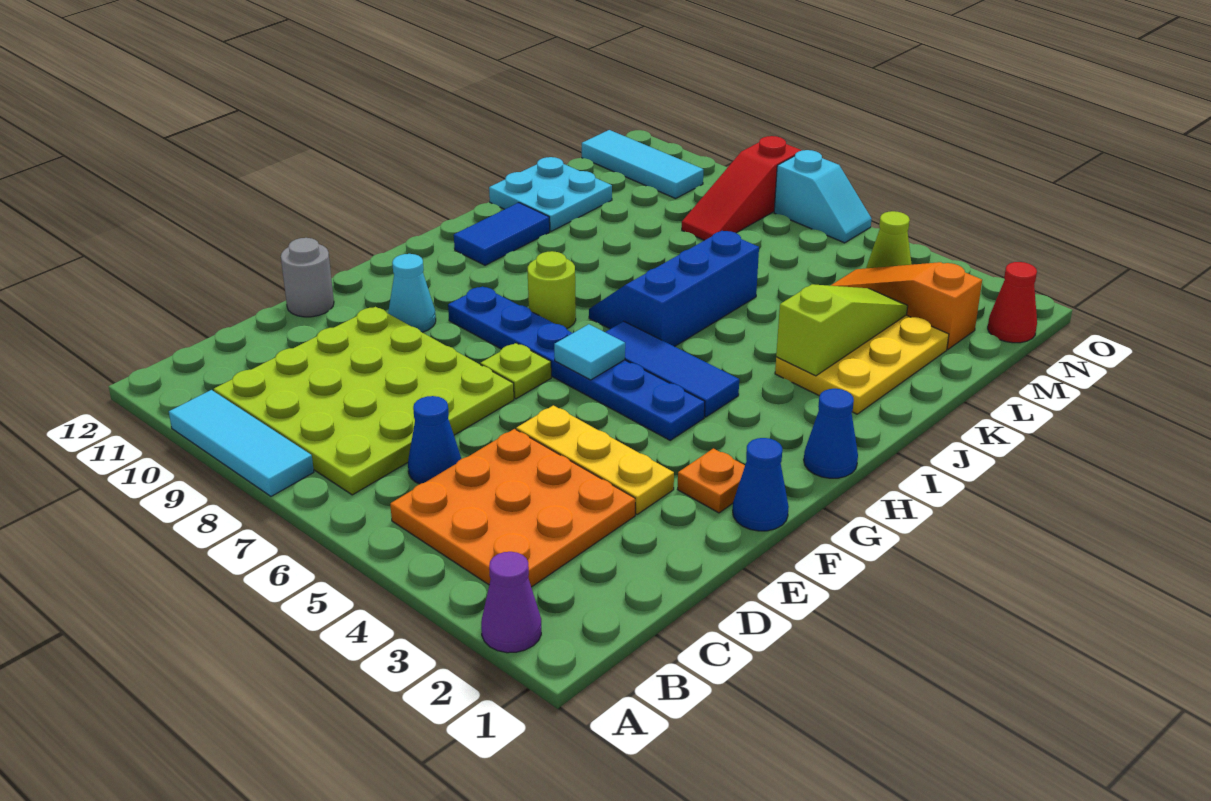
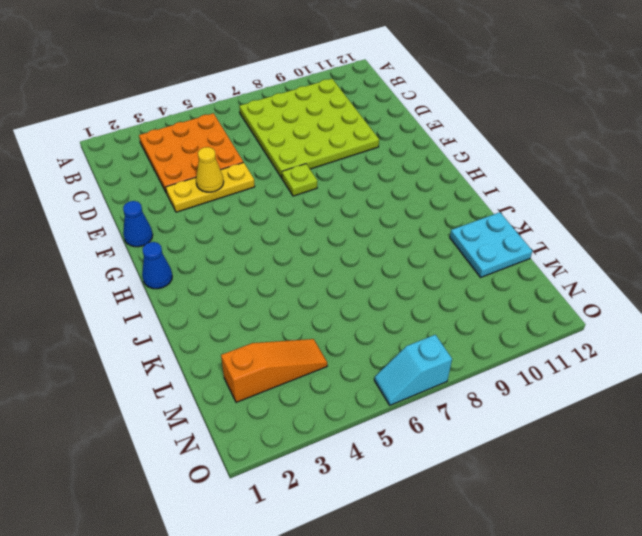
yellow cone E4 level 2 -> none
none -> purple cone A2 level 1
none -> cyan tile A8:A10 level 1
none -> blue cone C6 level 1

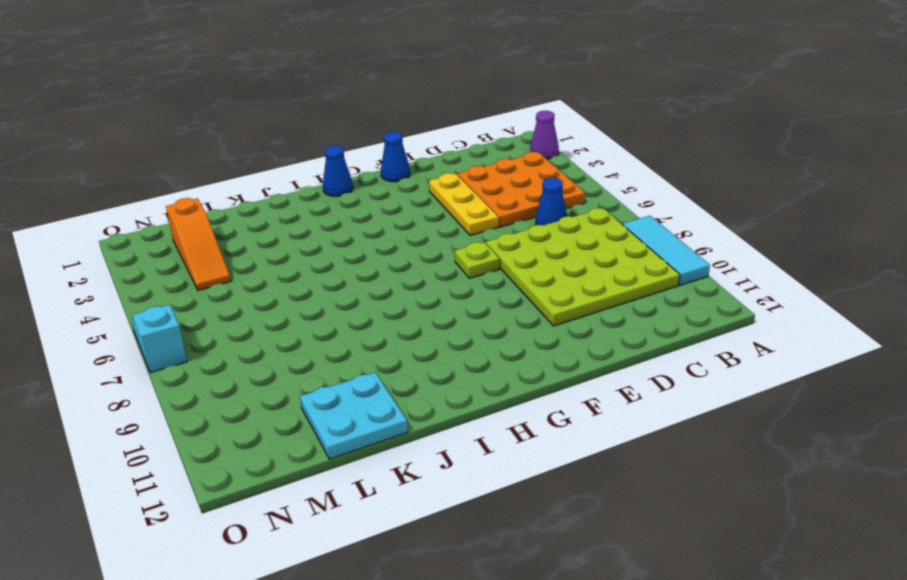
none -> grey round brick E12 level 1
none -> orange plate F2 level 1
none -> cyan cone F10 level 1

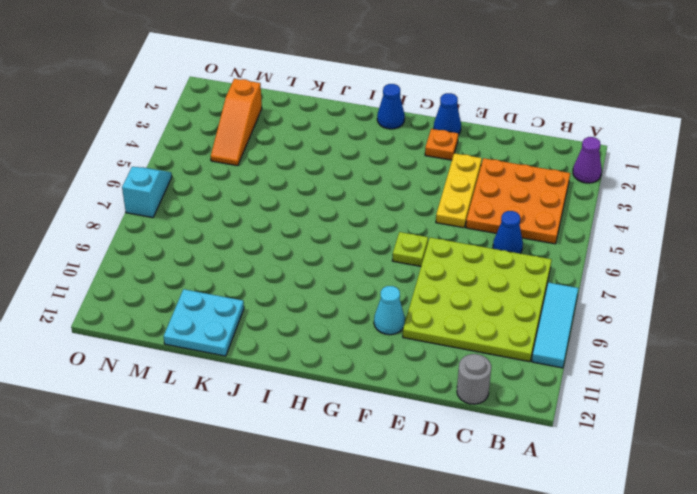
grey round brick C12 level 1 -> grey round brick E12 level 1
none -> blue plate G4:G9 level 1
none -> blue tile H4:H6 level 1
none -> lime round brick H8 level 1

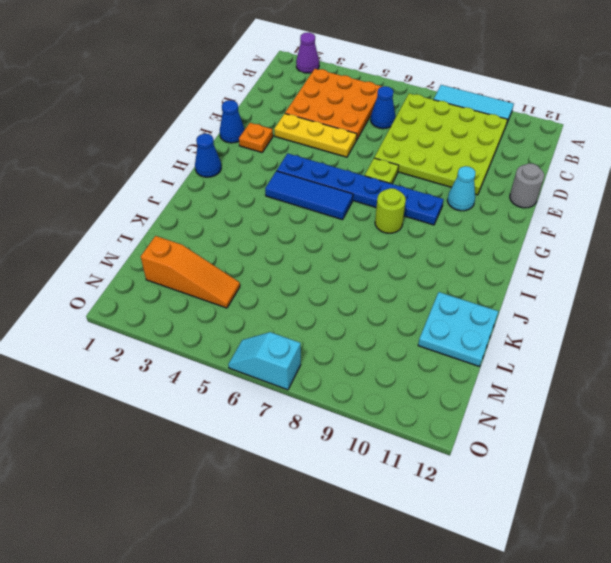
none -> blue slope I6:K7 level 1 top 6
none -> blue tile I11:J11 level 1
none -> yellow plate J2:L3 level 1

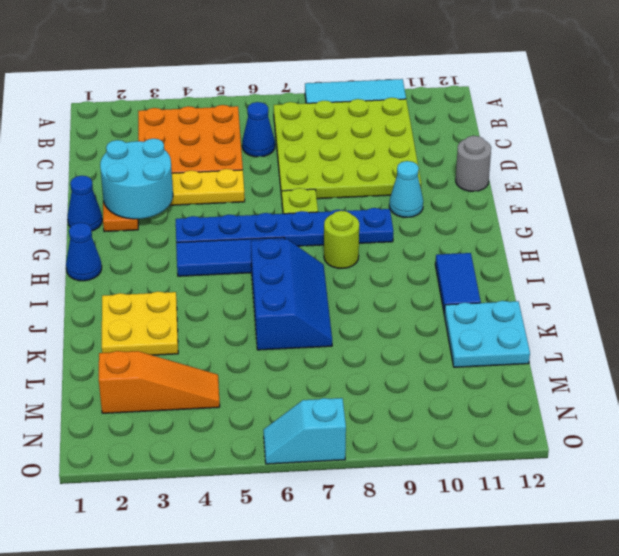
cyan round brick E2:F3 level 2 -> none
yellow plate J2:K3 level 1 -> yellow plate J2:L3 level 1
none -> purple cone A2 level 1
none -> red slope M8:O8 level 1 top O
none -> red cone N1 level 1

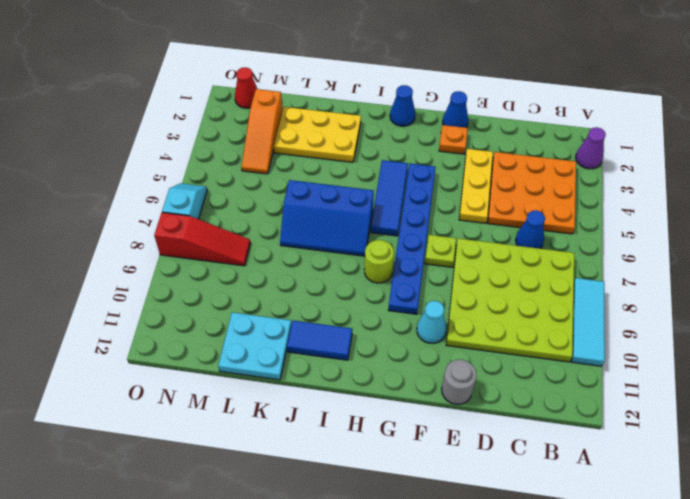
none -> lime cone N4 level 1
none -> cyan tile N10:N12 level 1
none -> cyan tile G6 level 2

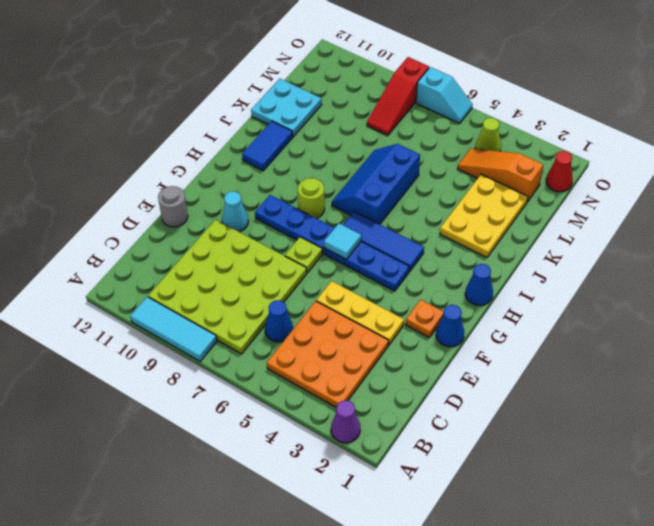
none -> cyan tile N10:N12 level 1
none -> lime slope J3:L3 level 2 top J

